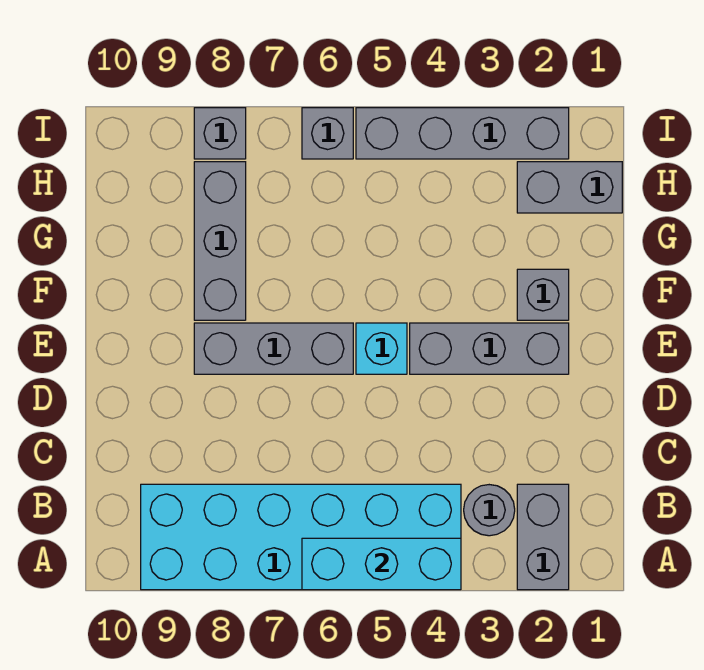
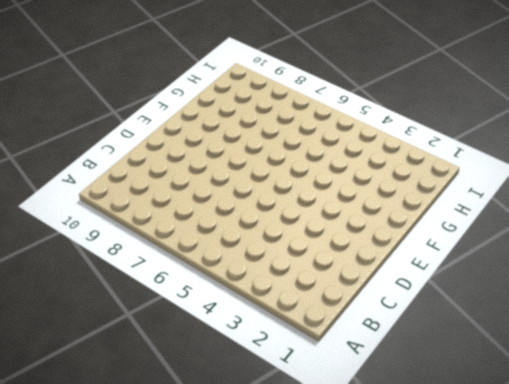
none -> grey brick A2:B2 level 1
none -> cyan brick A4:B9 level 1
none -> grey round brick B3 level 1

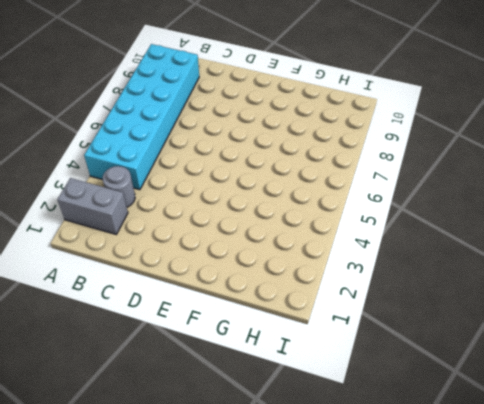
none -> grey brick E2:E4 level 1
none -> cyan brick E5 level 1
none -> grey brick E6:E8 level 1

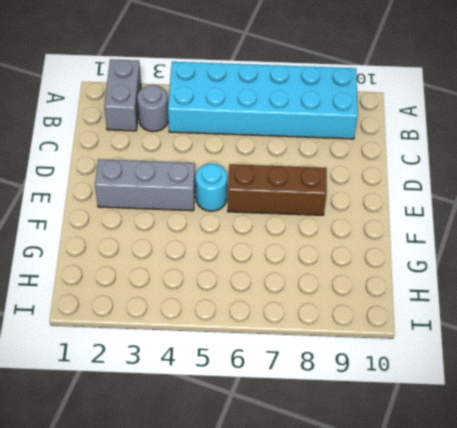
cyan round brick E5 level 1 -> cyan brick E5 level 1
brown brick E6:E8 level 1 -> grey brick E6:E8 level 1
none -> grey brick F2 level 1
none -> grey brick F8:H8 level 1
none -> grey brick H1:H2 level 1

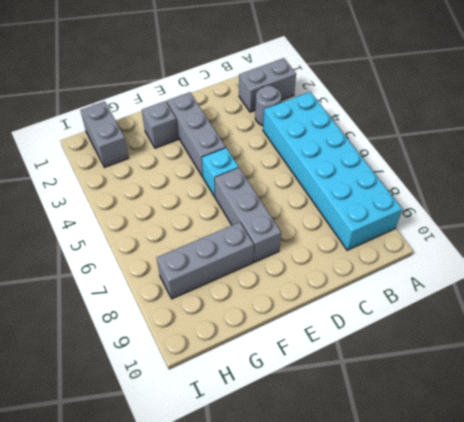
none -> grey brick I2:I5 level 1
none -> grey brick I6 level 1
none -> grey brick I8 level 1

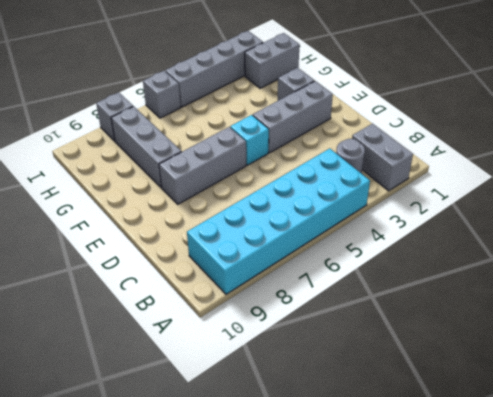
none -> cyan brick A4:A6 level 2

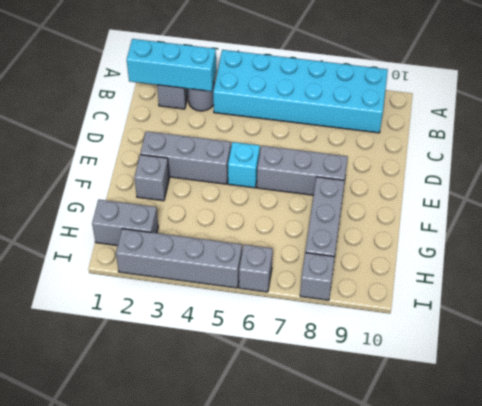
cyan brick B1:B3 level 2 -> cyan brick A4:A6 level 2

